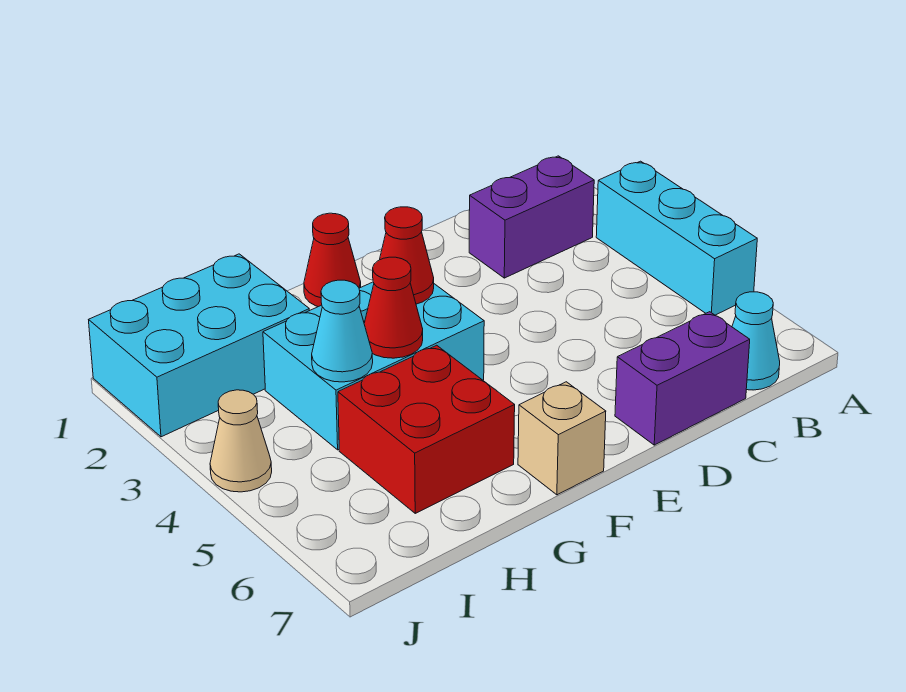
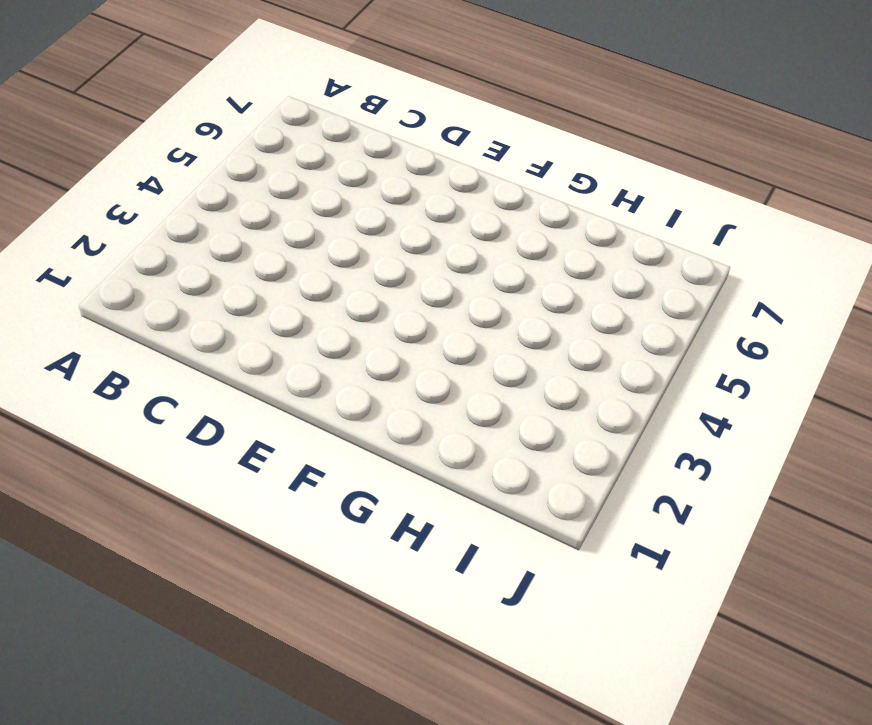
none -> cyan brick A3:A5 level 1
none -> purple brick B2:C2 level 1
none -> cyan cone B7 level 1

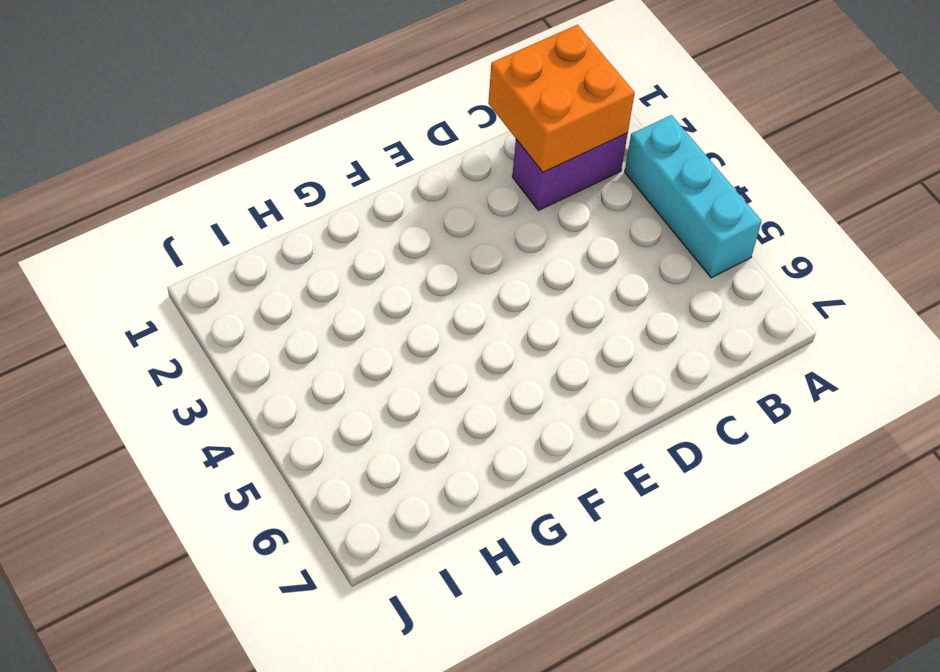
orange brick B1:C2 level 2 -> none
none -> cyan cone B7 level 1
none -> purple brick C7:D7 level 1
none -> red cone F1 level 1

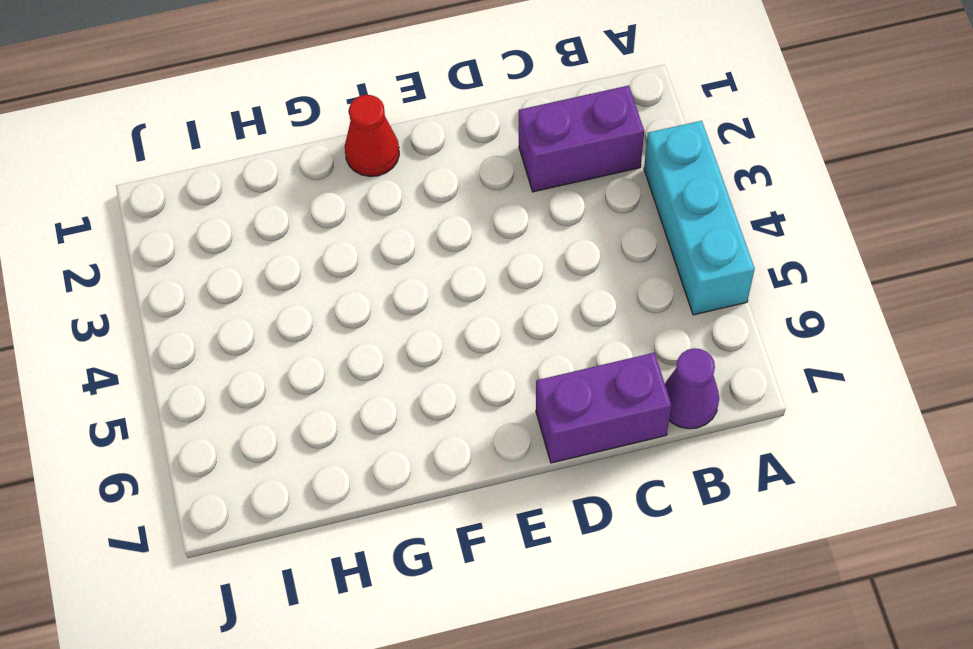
purple cone B7 level 1 -> cyan cone B7 level 1
none -> cyan brick F3:H4 level 1
none -> tan brick F7 level 1
none -> red brick G5:H6 level 1

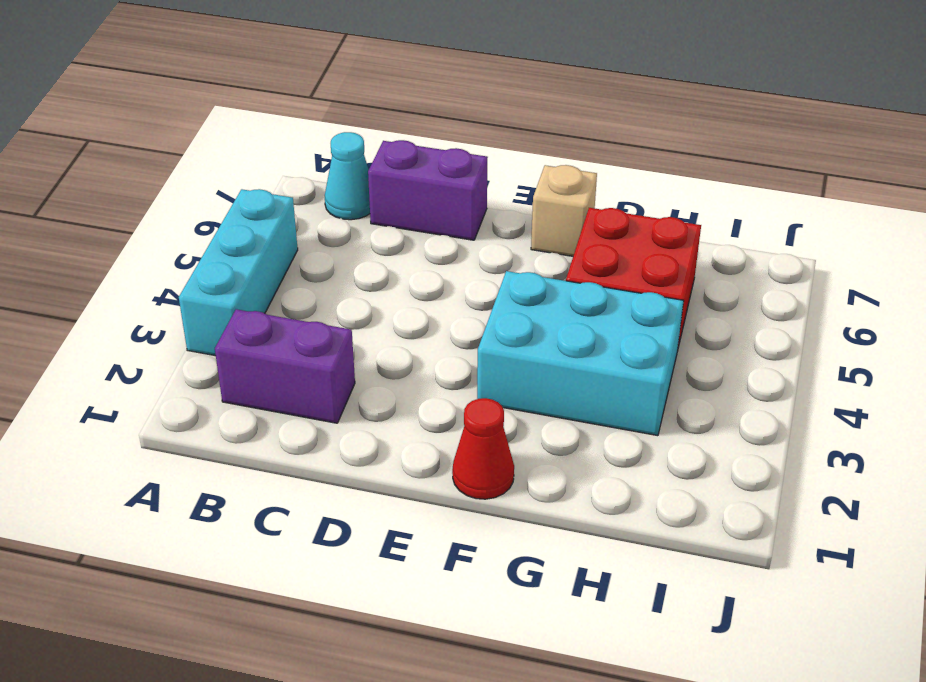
none -> cyan brick H1:J2 level 1
none -> tan cone J4 level 1
none -> red cone F3 level 2

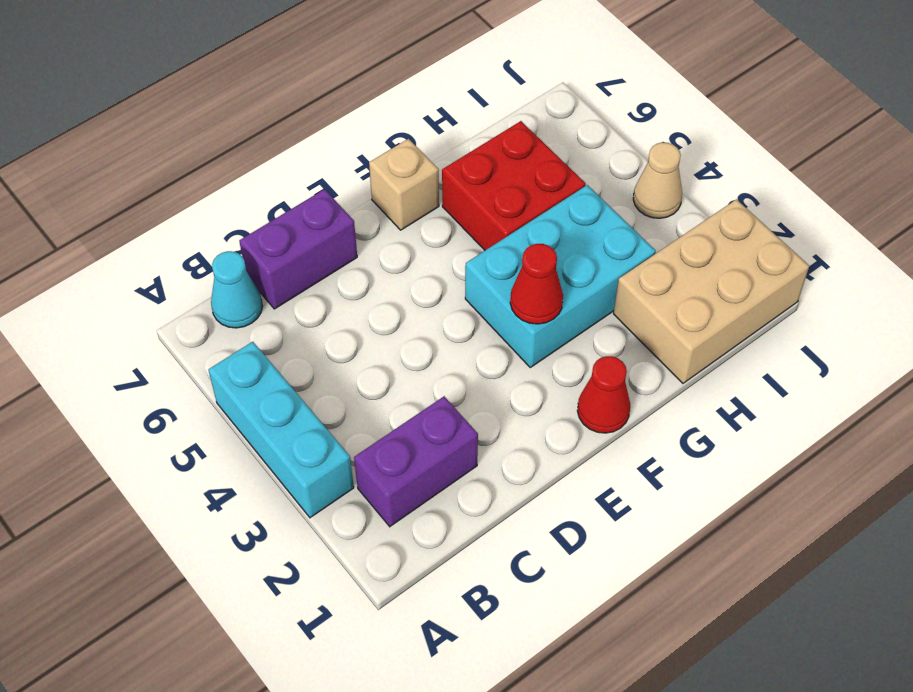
tan brick H1:J2 level 1 -> cyan brick H1:J2 level 1
none -> red cone G4 level 2
none -> cyan cone H4 level 2

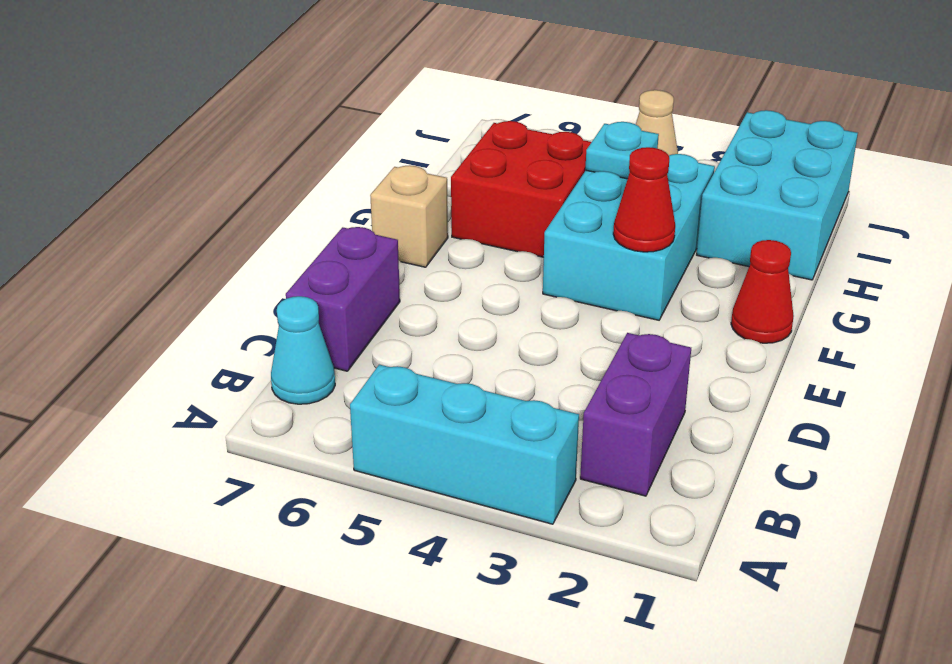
cyan plate H4 level 2 -> cyan cone H4 level 2
none -> red cone G4 level 2

